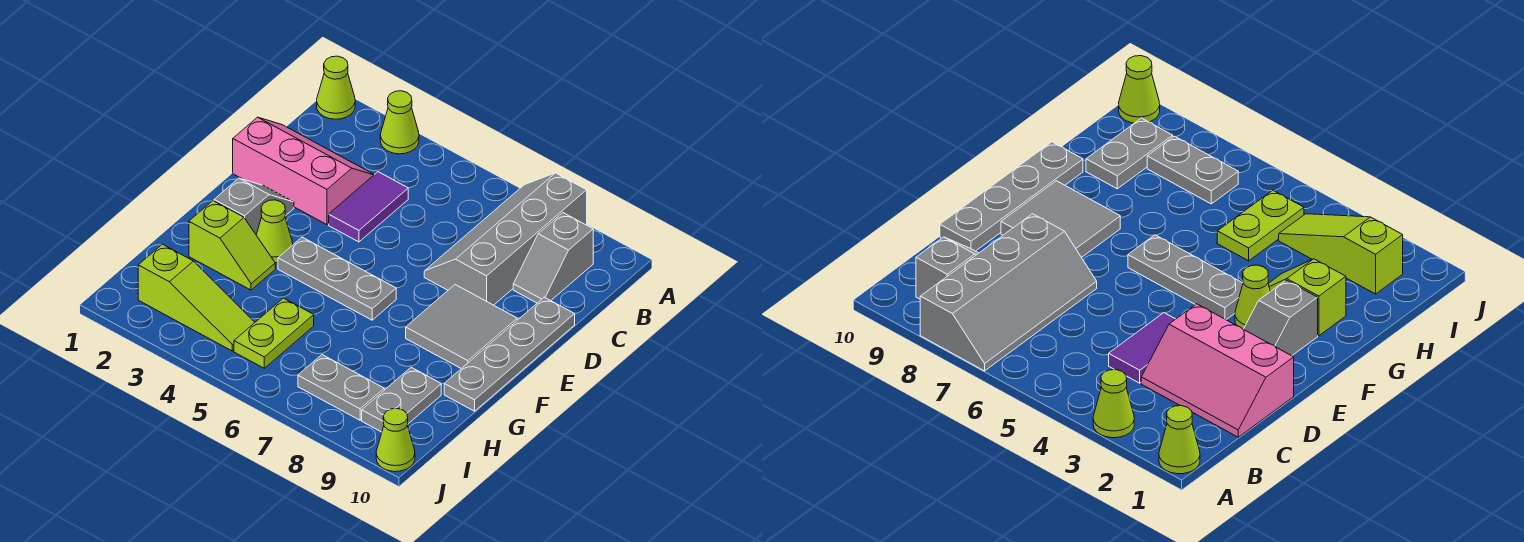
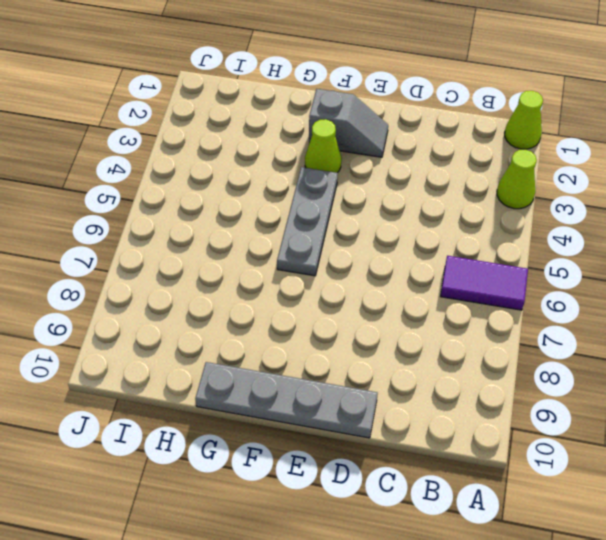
purple tile A6:B6 level 1 -> purple tile C4:D4 level 1
none -> grey slope A7:D8 level 1 top 8
none -> grey slope B9:C9 level 1 top B
none -> pink slope C1:D3 level 1 top D

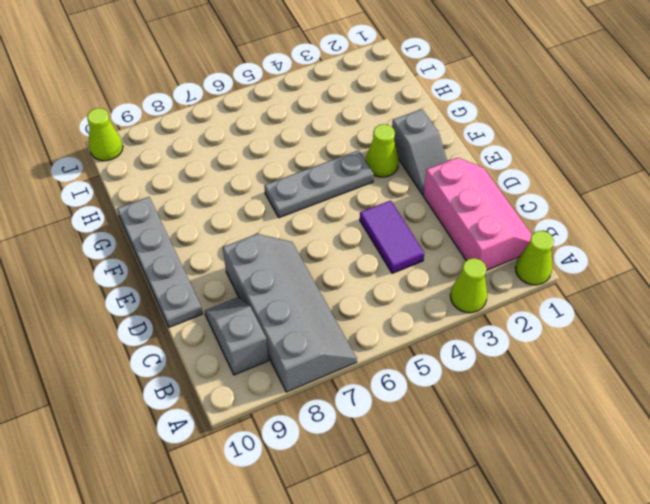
pink slope B1:D2 level 1 top 2 -> pink slope C1:D3 level 1 top D
none -> grey tile E8:F9 level 1
none -> lime slope G2:G3 level 1 top 2
none -> lime plate H5:I5 level 1

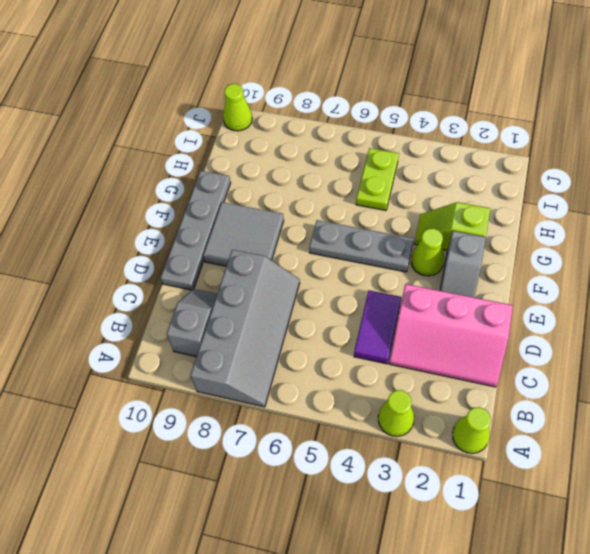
none -> grey plate H9:I9 level 1
none -> lime slope I2:I4 level 1 top 2
none -> grey plate I7:I8 level 1

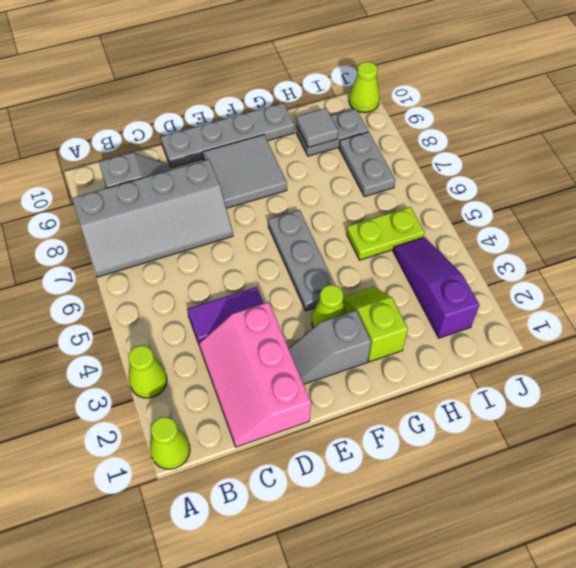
grey tile H9 level 2 -> none
purple slope I2:I4 level 1 top 2 -> lime slope I2:I4 level 1 top 2

